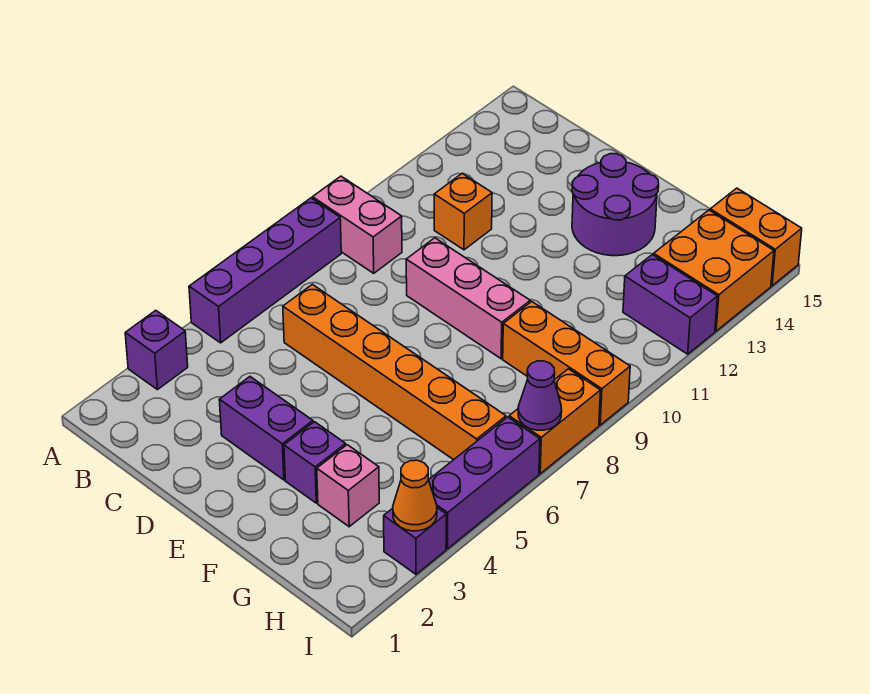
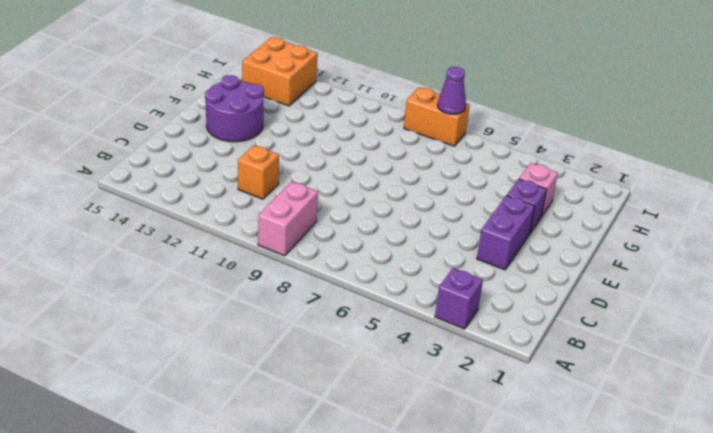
none -> purple brick A5:A8 level 1
none -> orange brick C6:H6 level 1
none -> pink brick D9:F9 level 1

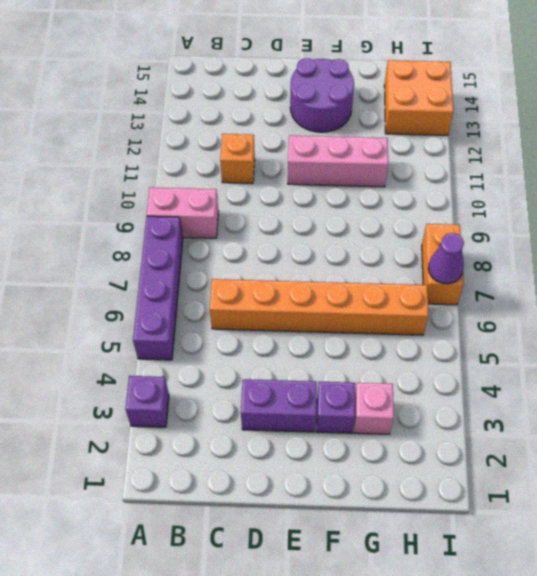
pink brick E11:G11 level 1 -> pink brick D9:F9 level 1
none -> orange brick G9:I9 level 1
none -> purple brick H12:I12 level 1
none -> orange brick H15:I15 level 1

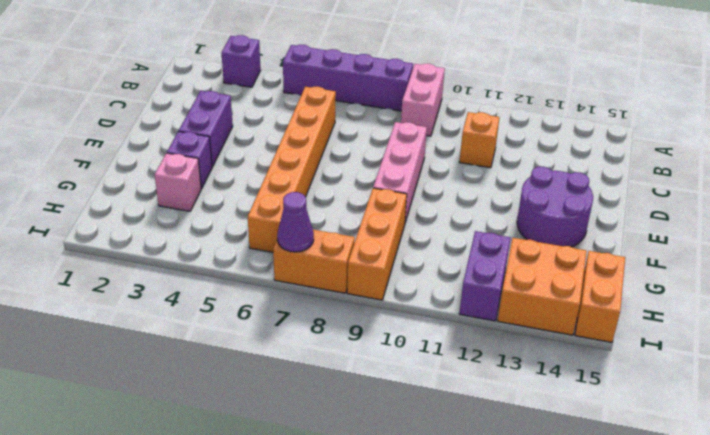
none -> purple brick I3 level 1
none -> purple brick I4:I6 level 1
none -> orange cone I3 level 2

